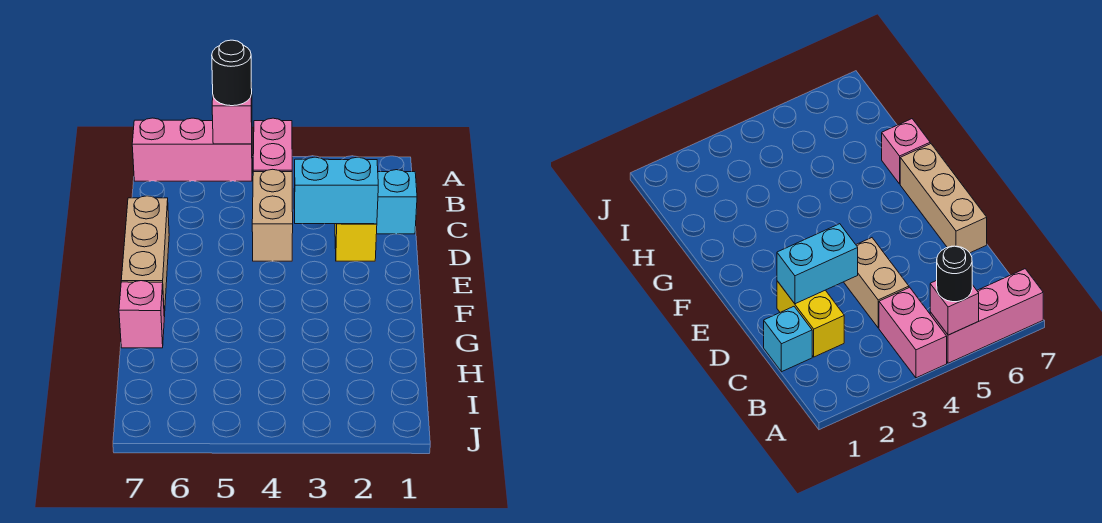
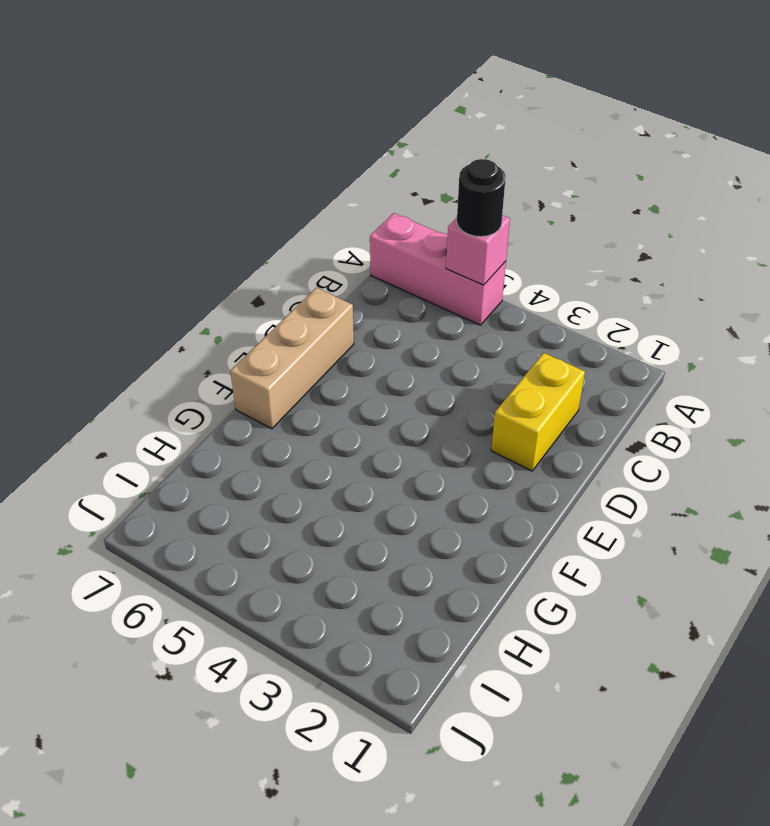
none -> pink brick A4:B4 level 1
none -> cyan brick C1 level 1

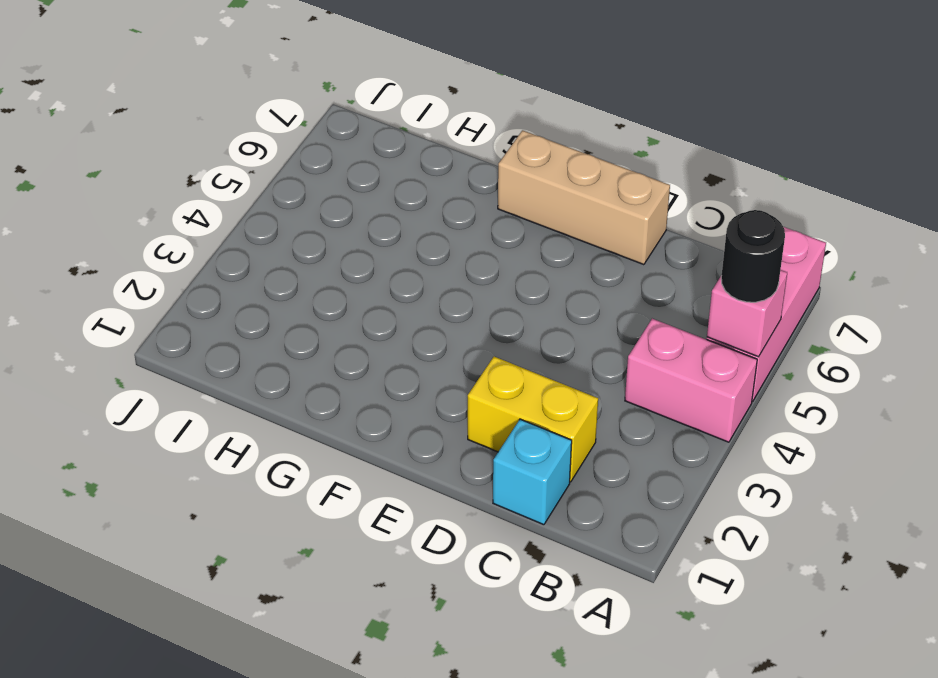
none -> tan brick C4:D4 level 1
none -> pink brick G7 level 1

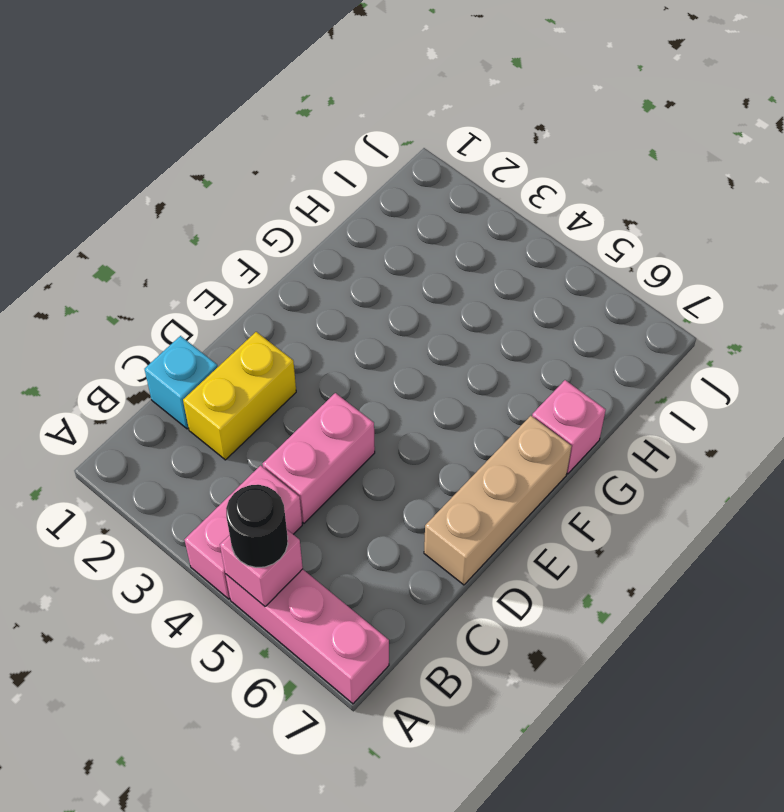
pink brick C4:D4 level 1 -> tan brick C4:D4 level 1
none -> cyan brick D2:D3 level 2

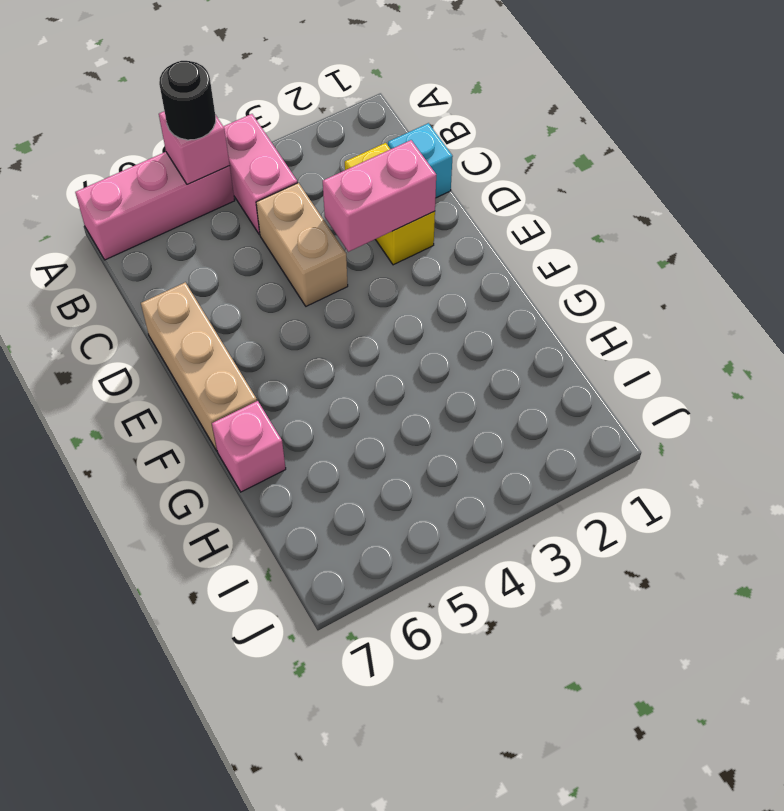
pink brick D2:D3 level 2 -> cyan brick D2:D3 level 2

